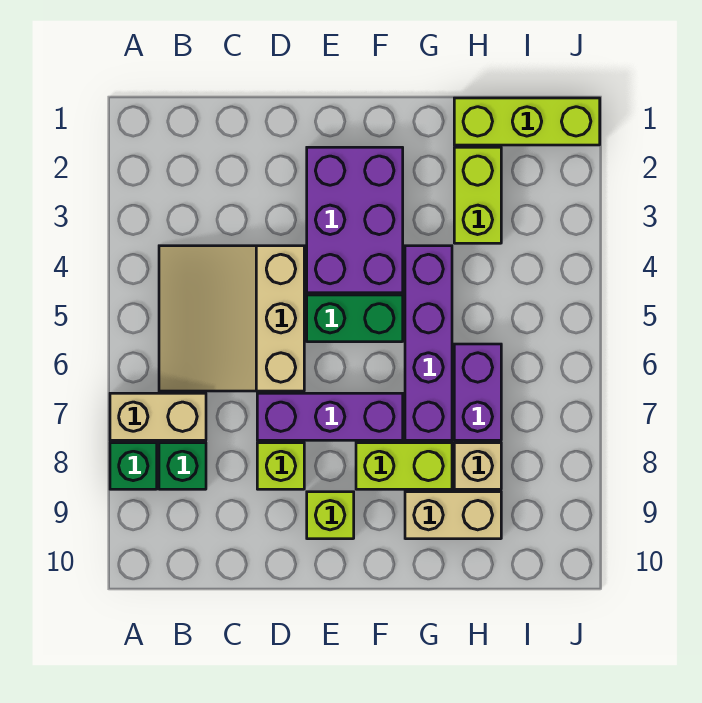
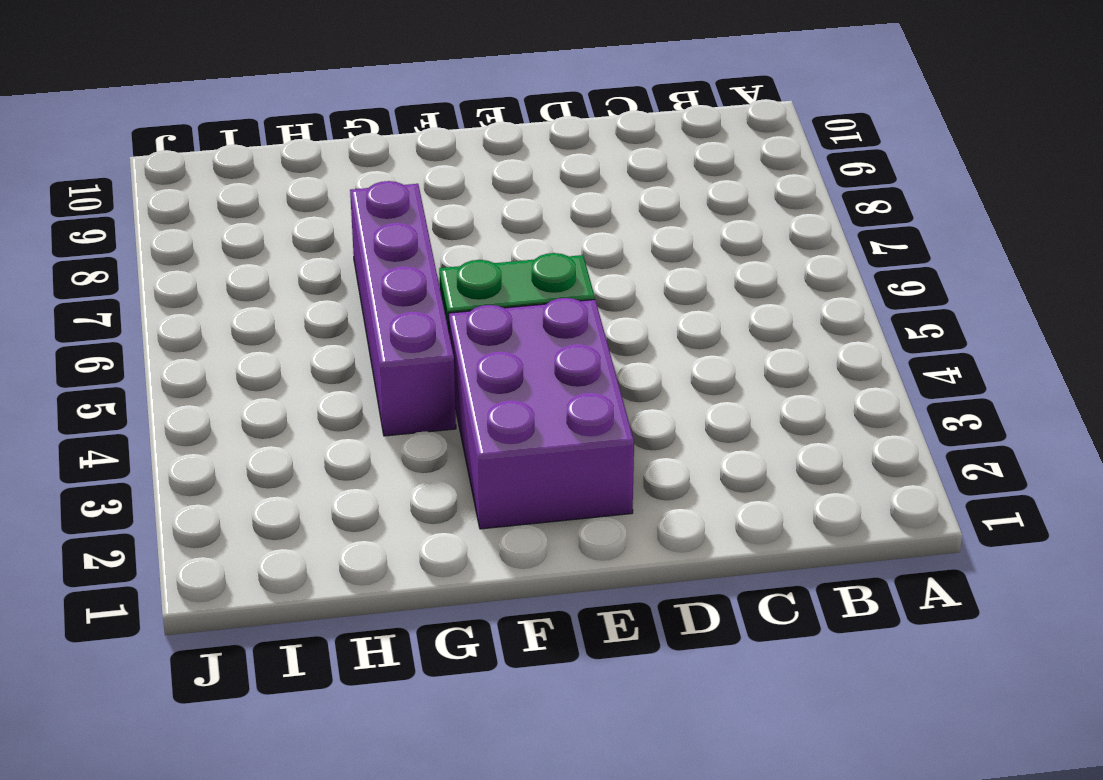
none -> tan brick A7:B7 level 1
none -> green brick A8 level 1
none -> tan slope B4:D6 level 1 top D

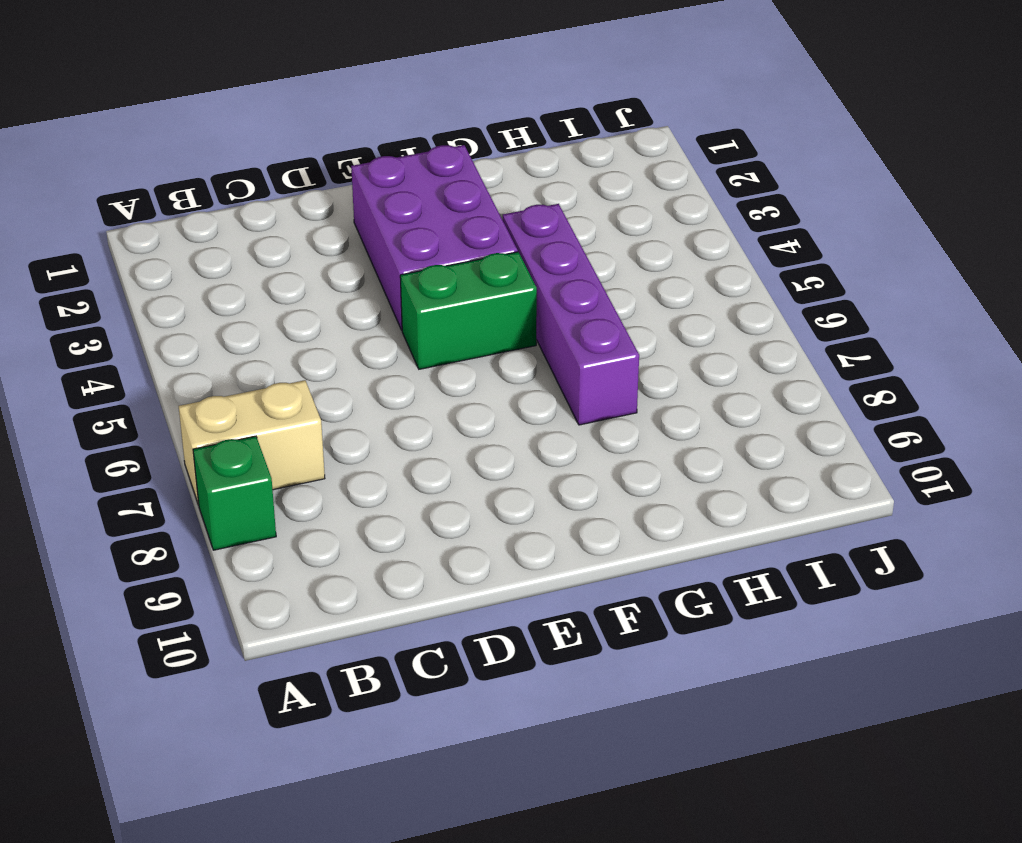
none -> tan slope B4:D6 level 1 top D
none -> green brick B8 level 1
none -> purple brick D7:F7 level 1

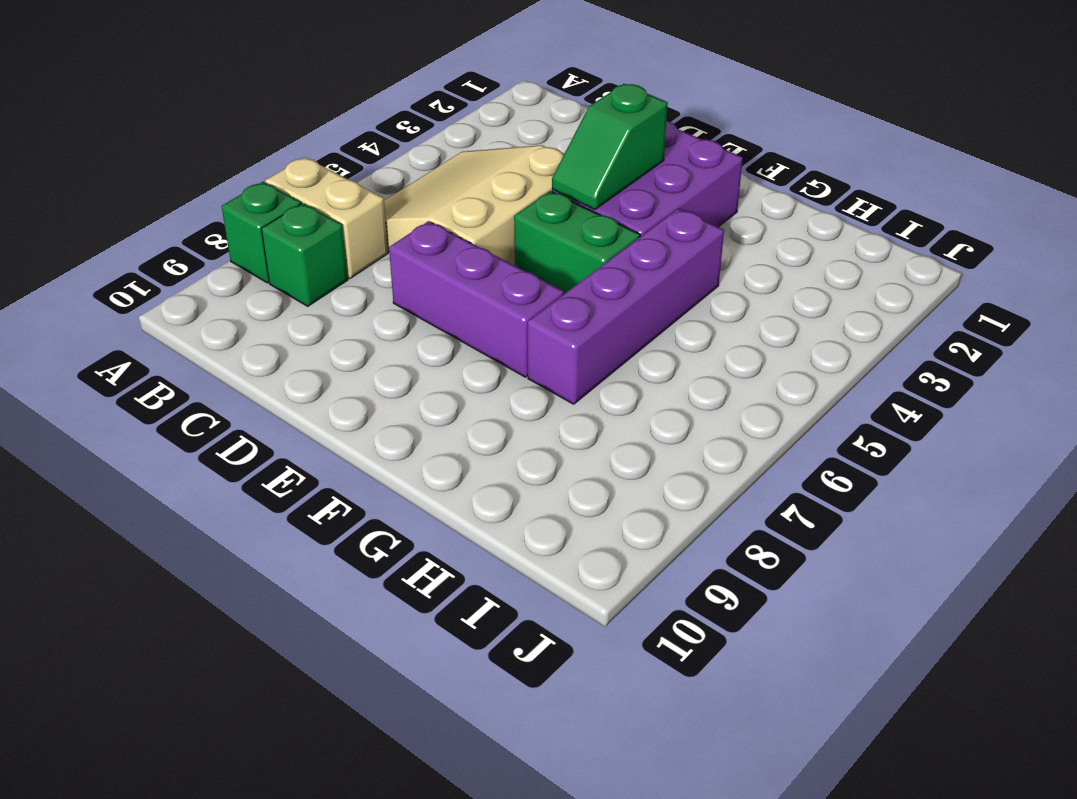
green slope E3:E4 level 2 top 3 -> none
none -> lime brick D8 level 1
none -> lime brick E9 level 1
none -> lime brick F8:G8 level 1

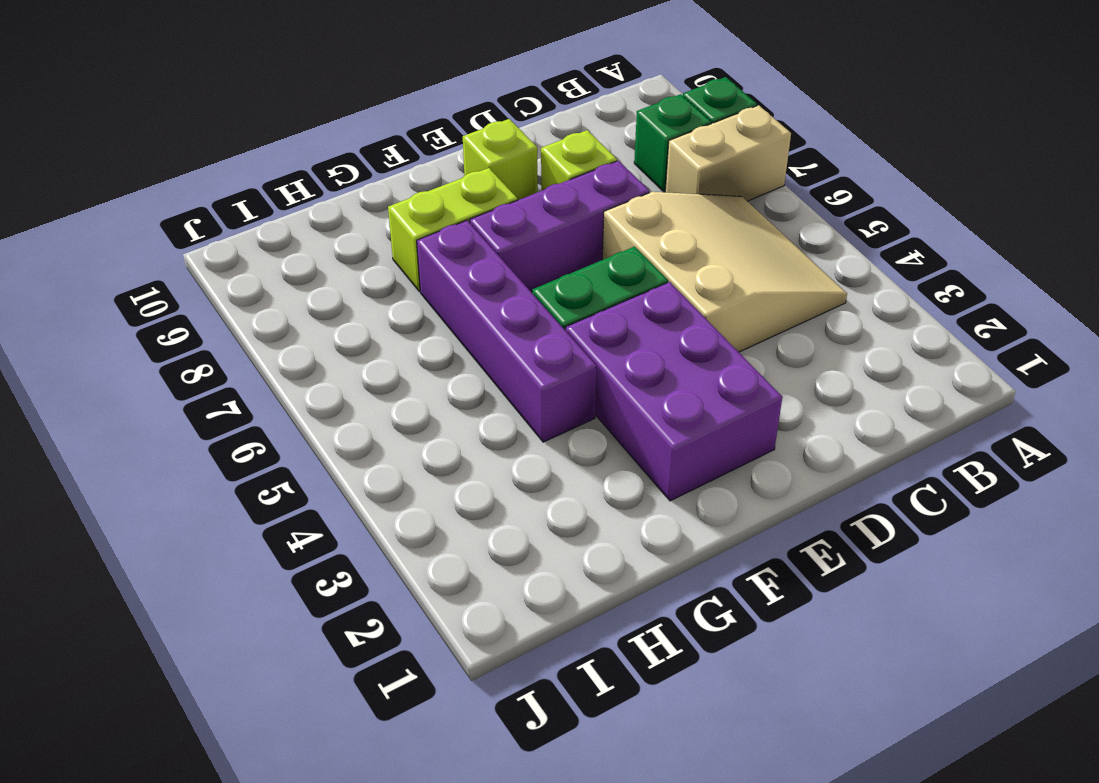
none -> tan brick G9:H9 level 1
none -> lime brick H1:J1 level 1
none -> lime brick H2:H3 level 1

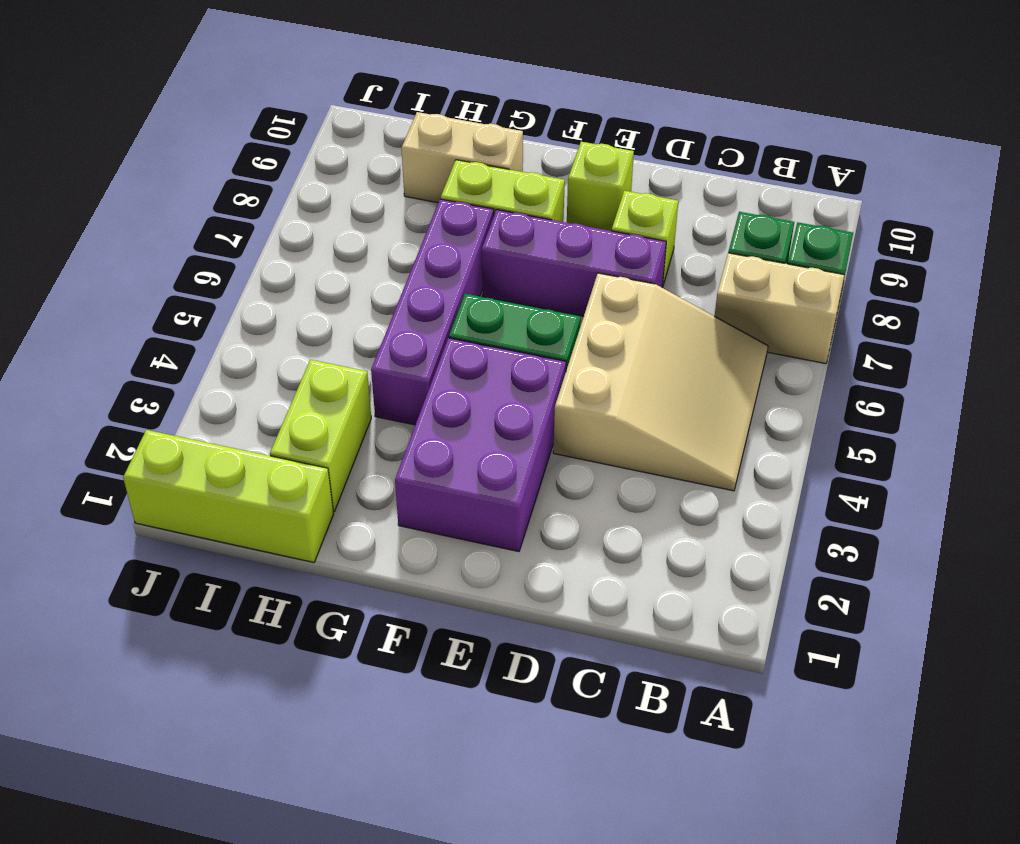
none -> purple brick H6:H7 level 1
none -> tan brick H8 level 1

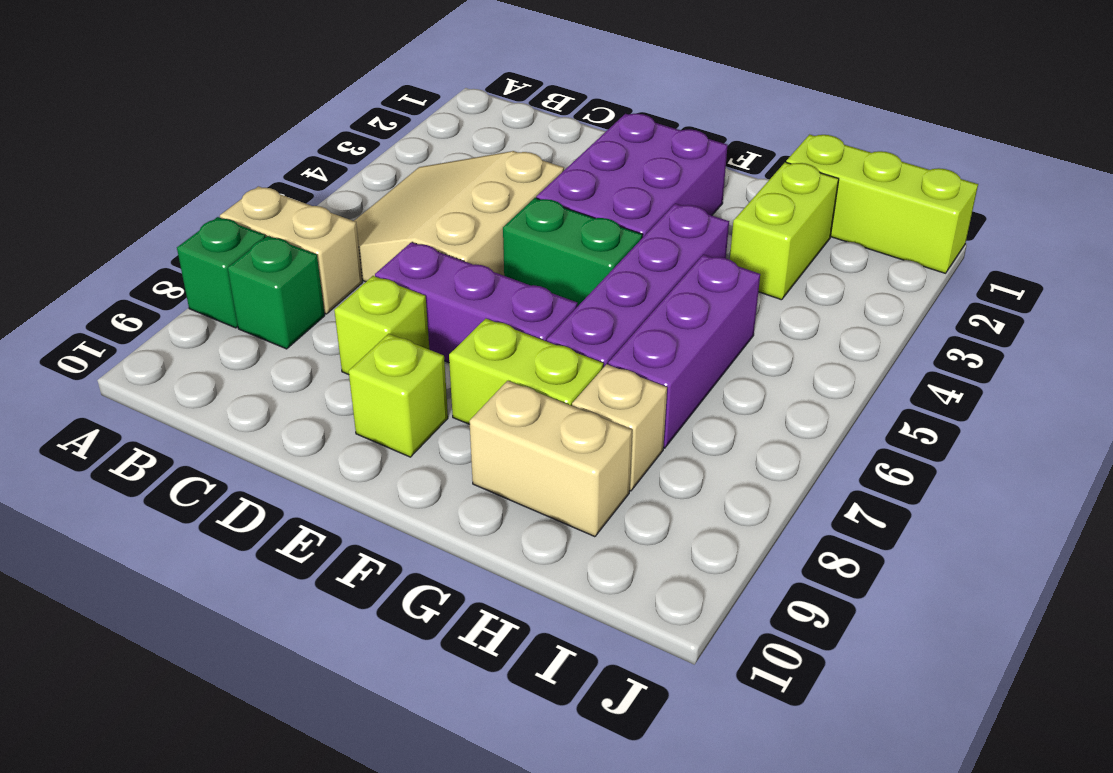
purple brick H5:H7 level 1 -> purple brick H6:H7 level 1

